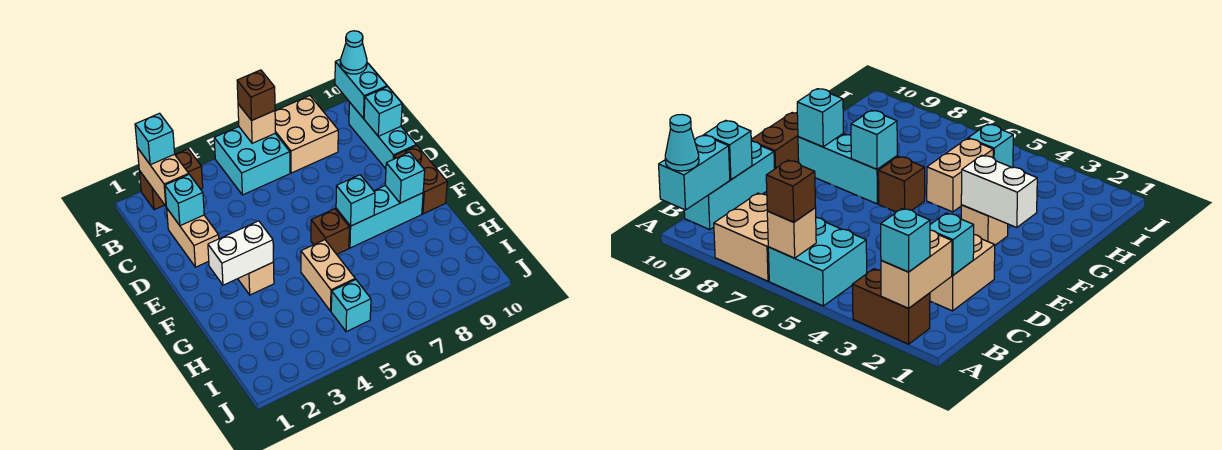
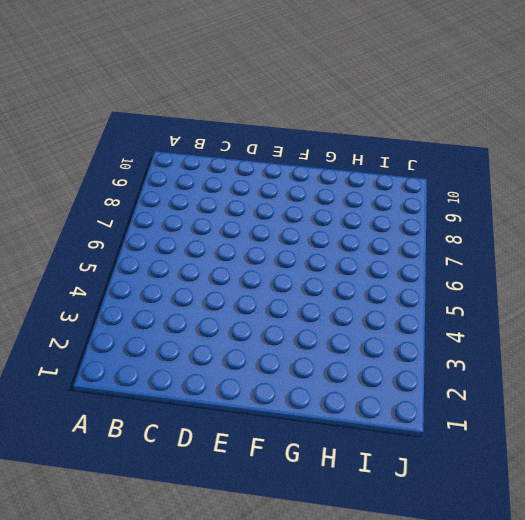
none -> brown brick A2:A3 level 1
none -> cyan brick A5:B6 level 1
none -> tan brick A7:B8 level 1

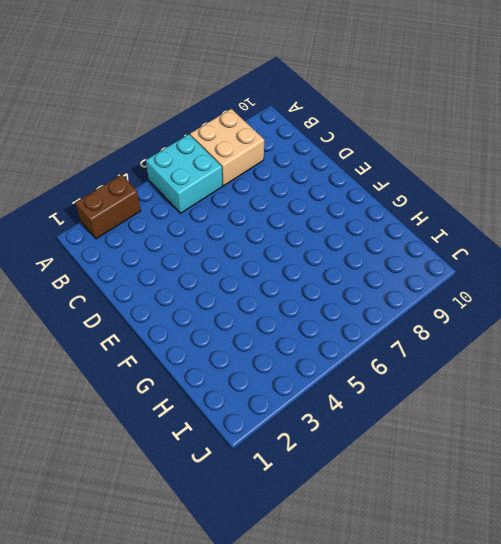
none -> cyan brick B10:D10 level 1
none -> tan brick C2:D2 level 1
none -> brown brick E10:F10 level 1

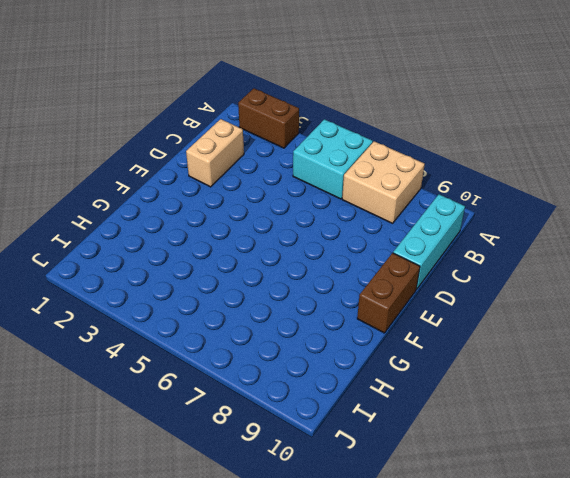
none -> tan brick F3 level 1
none -> brown brick F6 level 1
none -> cyan brick F7:F9 level 1

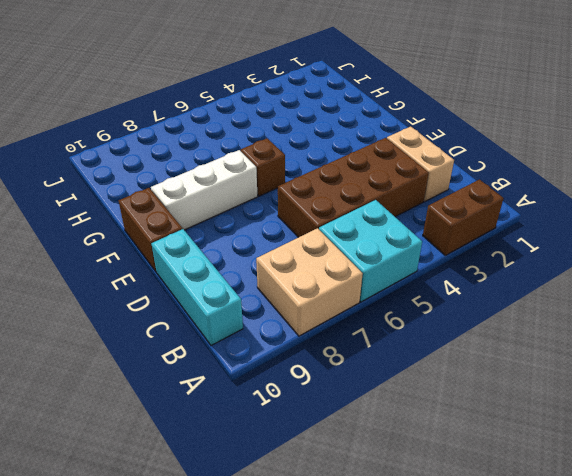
brown brick C3:D6 level 1 -> none
white brick F7:F9 level 1 -> cyan brick F7:F9 level 1
none -> tan brick F3 level 1
none -> tan brick G5:H5 level 1
none -> cyan brick I5 level 1

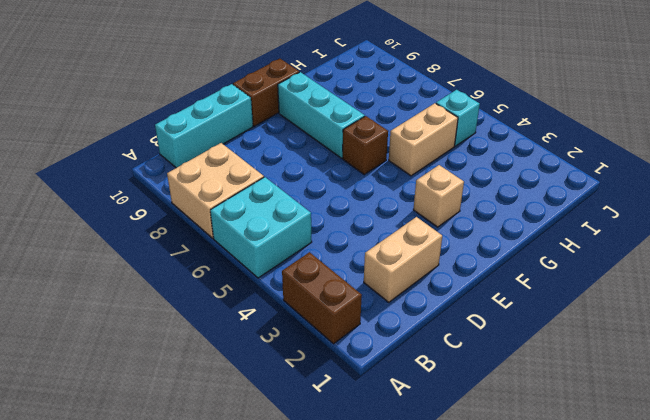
none -> tan brick A2:B2 level 2
none -> tan brick A6 level 2
none -> cyan brick A10:B10 level 2

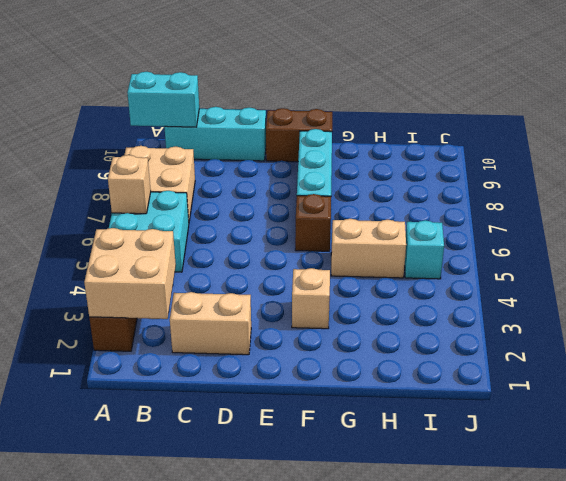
tan brick A2:B3 level 2 -> tan brick A2:B2 level 2
none -> cyan brick C2 level 2
none -> cyan brick C10 level 2
none -> white brick F2:F3 level 2

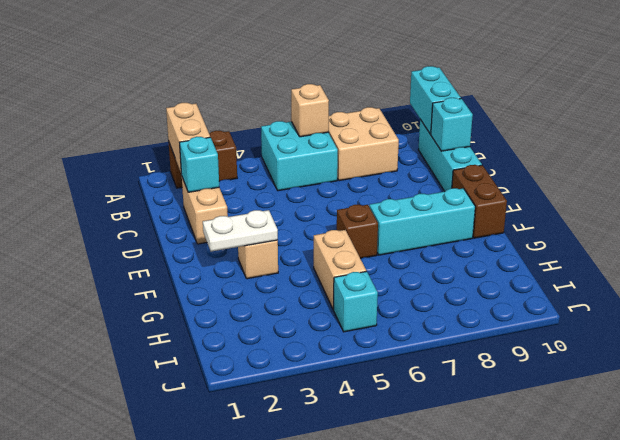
white plate F2:F3 level 2 -> white brick F2:F3 level 2
none -> cyan brick F7 level 2
none -> cyan brick F9 level 2
none -> cyan brick A2 level 3

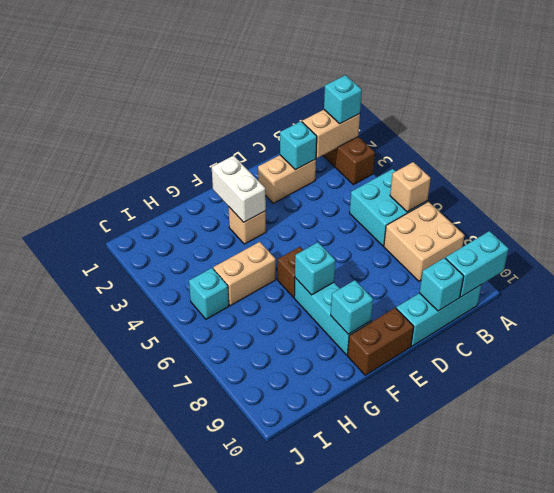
none -> brown brick A6 level 3
none -> cyan cone A10 level 3

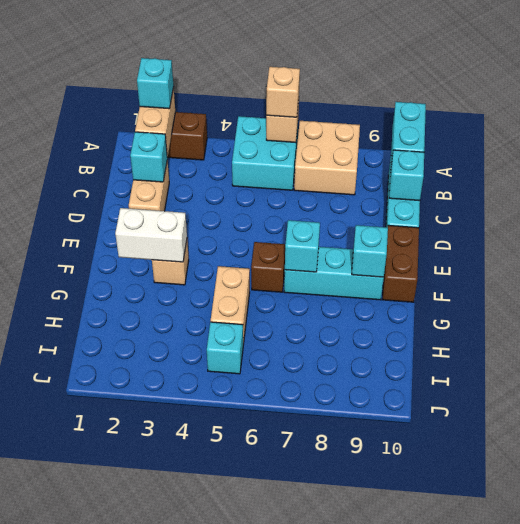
tan brick A6 level 3 -> brown brick A6 level 3
none -> cyan cone A10 level 3

